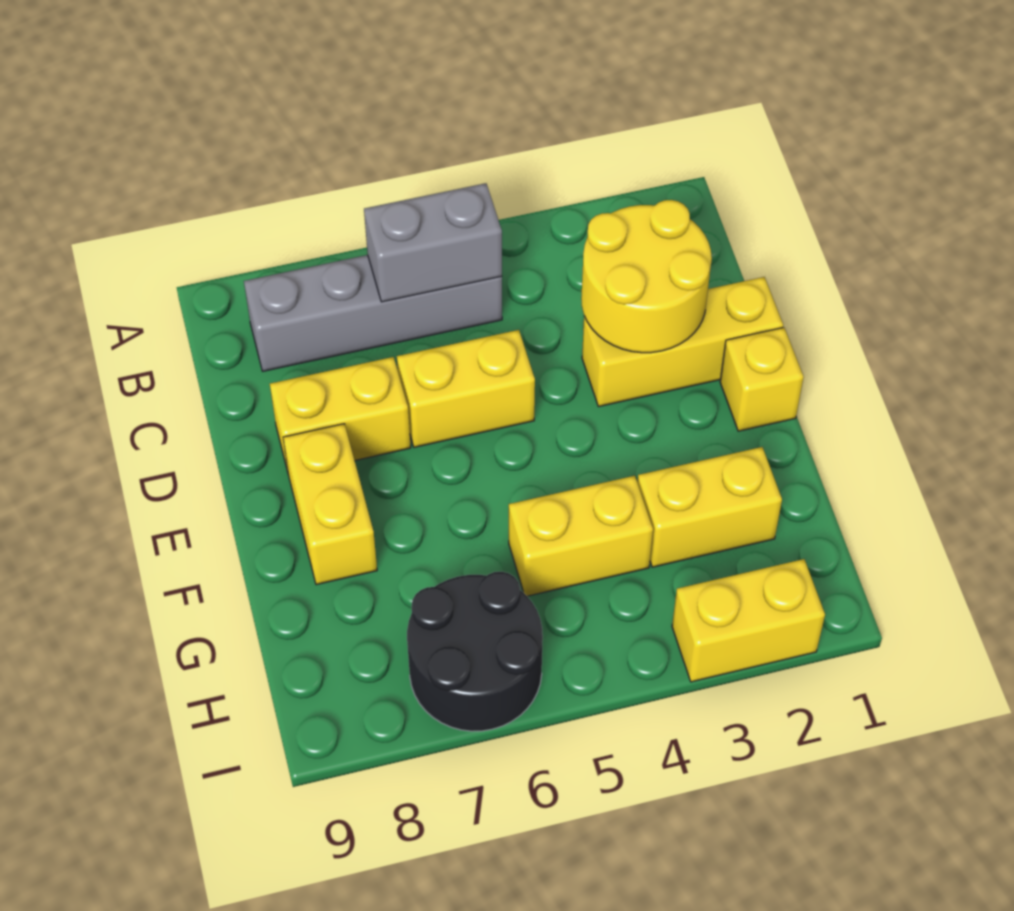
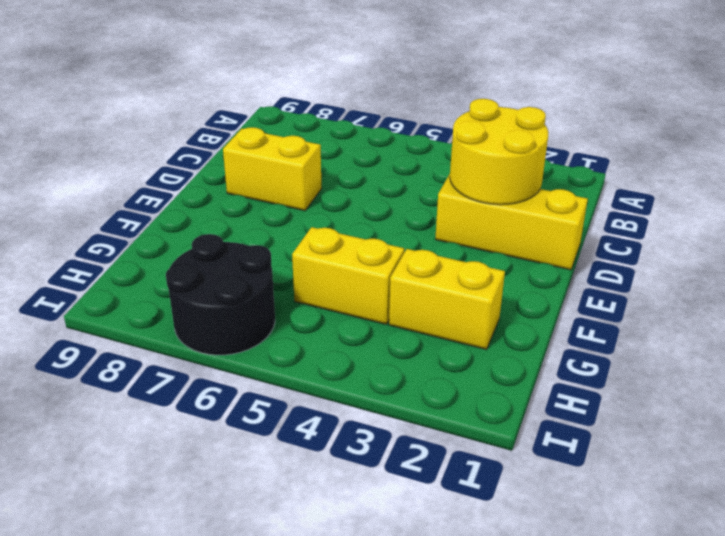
none -> grey brick B5:B8 level 1
none -> yellow brick D5:D6 level 1
none -> yellow brick E1 level 1

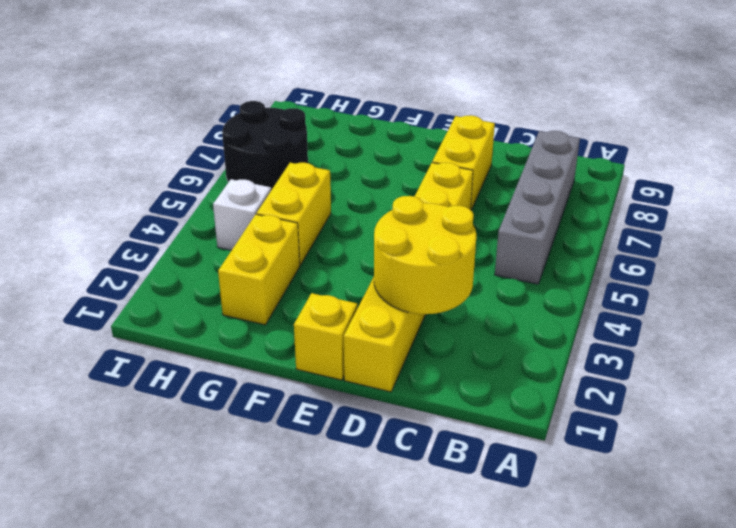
white brick H4 level 1 -> none
none -> yellow brick E8:F8 level 1
none -> yellow brick I2:I3 level 1
none -> grey brick B5:B6 level 2

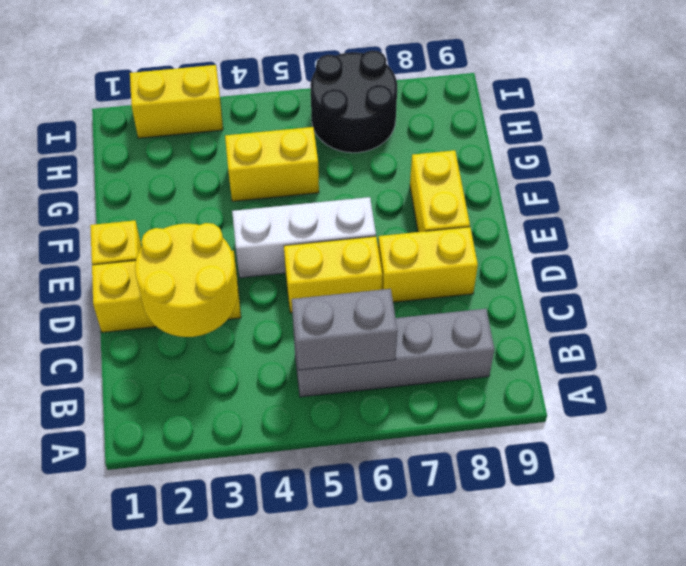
white brick E4:E6 level 1 -> none
none -> yellow brick G2:G3 level 1

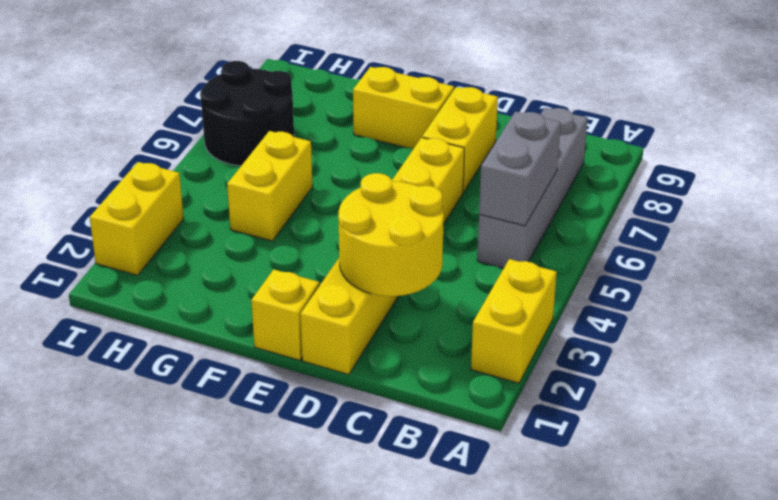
yellow brick A2:A3 level 1 -> yellow brick G2:G3 level 1

